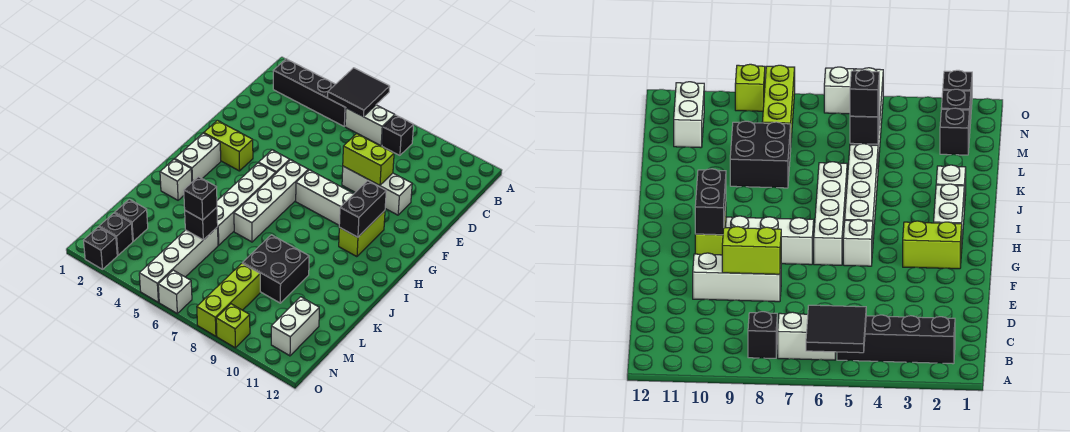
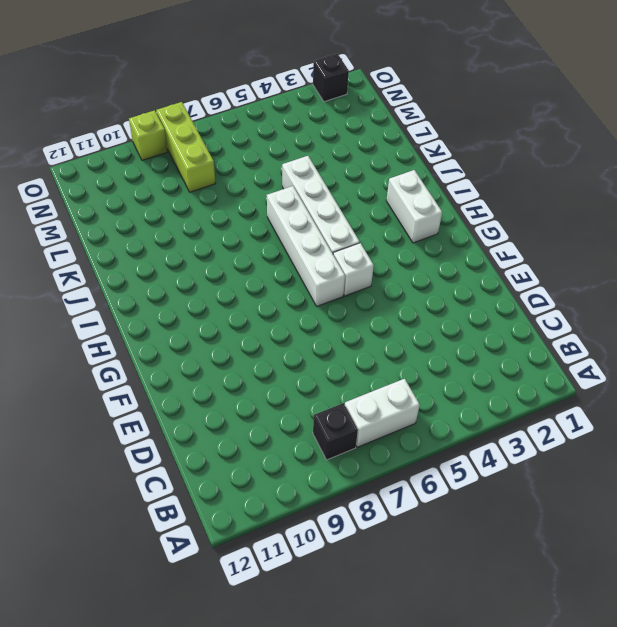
none -> black brick B2:B5 level 1
none -> white brick E8:E10 level 1
none -> lime brick G2:G3 level 1

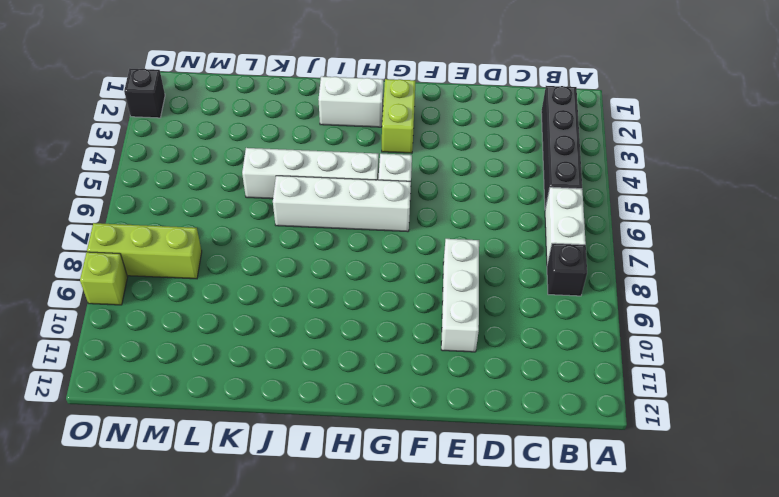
none -> white brick G7:G9 level 1
none -> lime brick G10:H10 level 1
none -> white brick J2 level 1

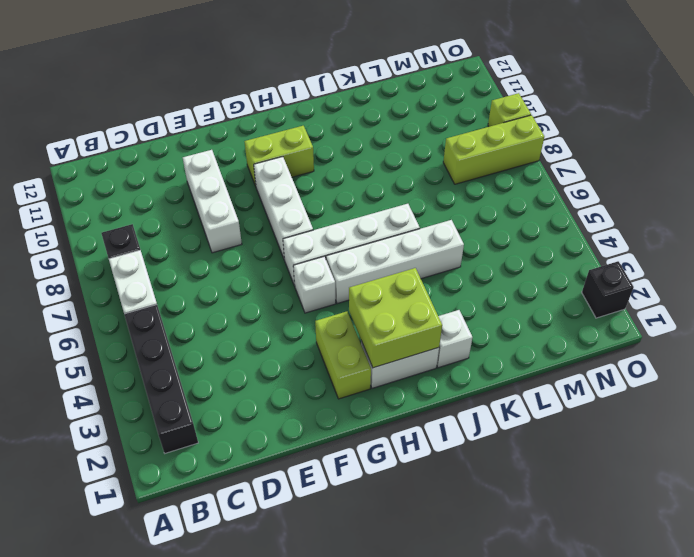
lime brick H2:I3 level 2 -> none
none -> black brick K8:L9 level 1
none -> white brick L5:O5 level 1
none -> black brick M2 level 1

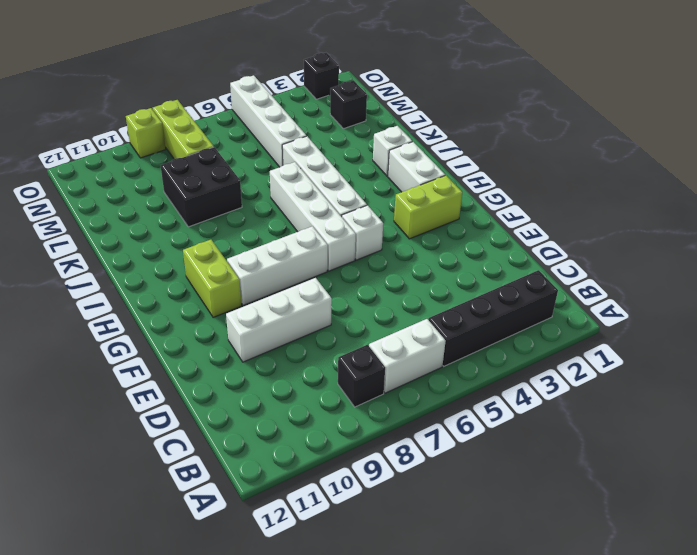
none -> white brick M11:N11 level 1
none -> black brick N2 level 1
none -> white brick O6 level 1

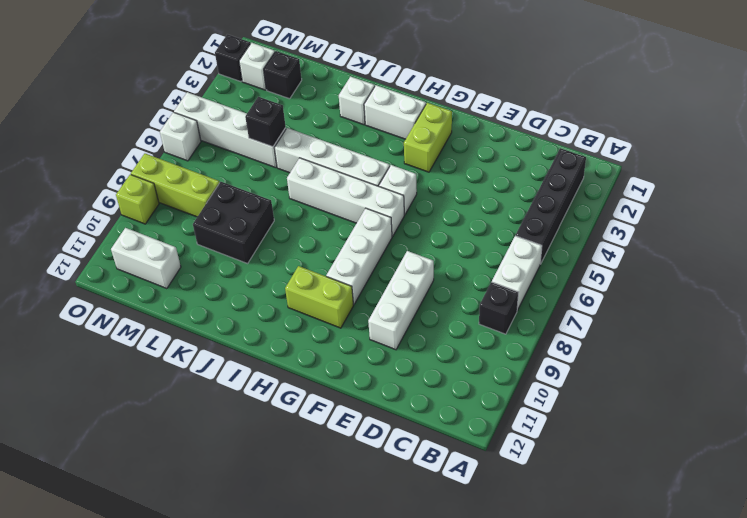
white brick N2 level 1 -> black brick N2 level 1
none -> black tile A5:B6 level 2
none -> lime brick E8:E9 level 2
none -> black brick G10:H10 level 2

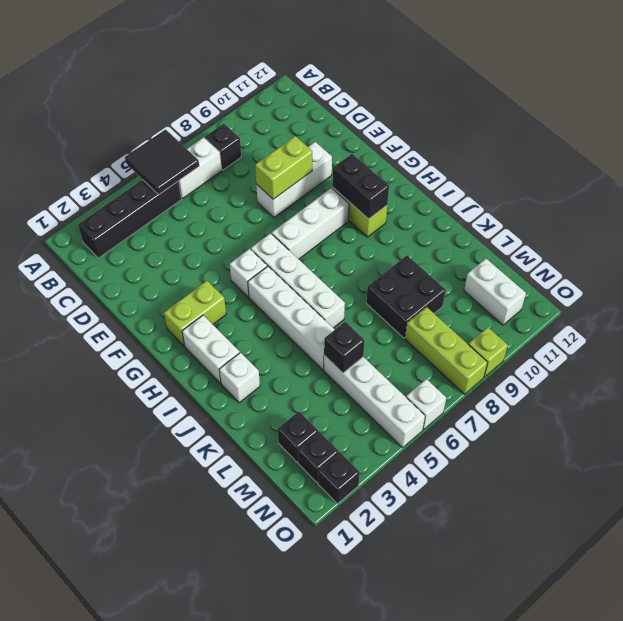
none -> black brick L5 level 3

